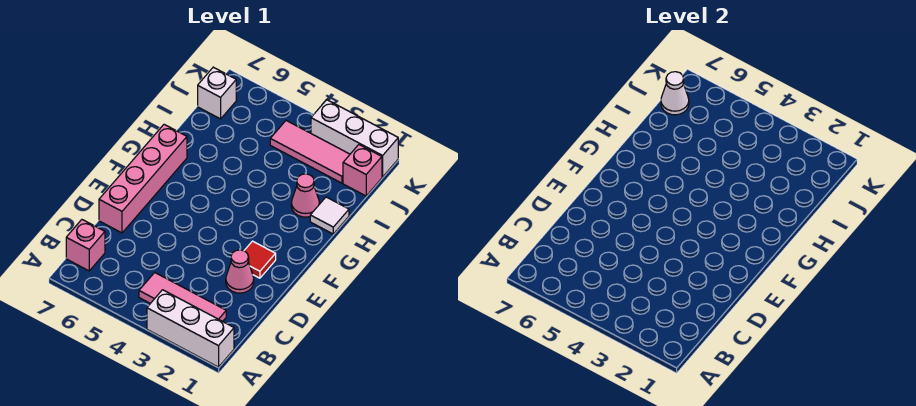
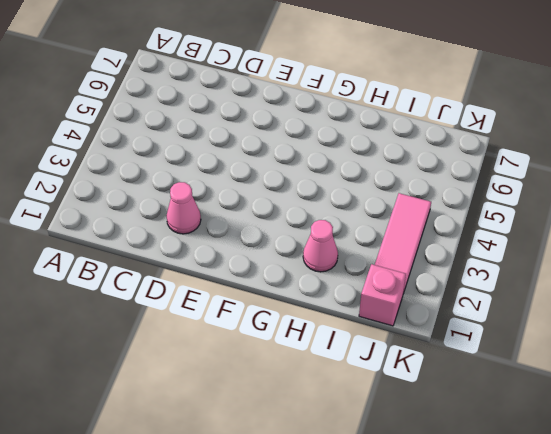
none -> white brick A1:A3 level 1
none -> pink tile B2:B4 level 1
none -> pink brick B7 level 1

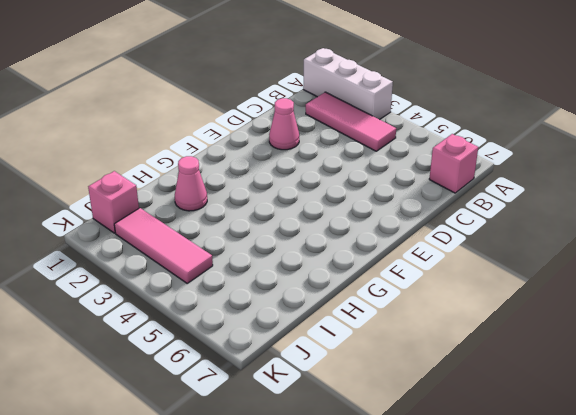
none -> pink brick D7:G7 level 1
none -> red tile E2 level 1
none -> white tile H1 level 1

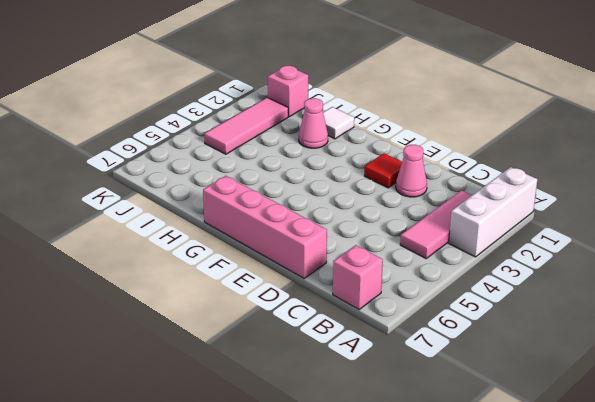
none -> white brick J7 level 1
none -> white brick K1:K3 level 1
none -> white cone J7 level 2

